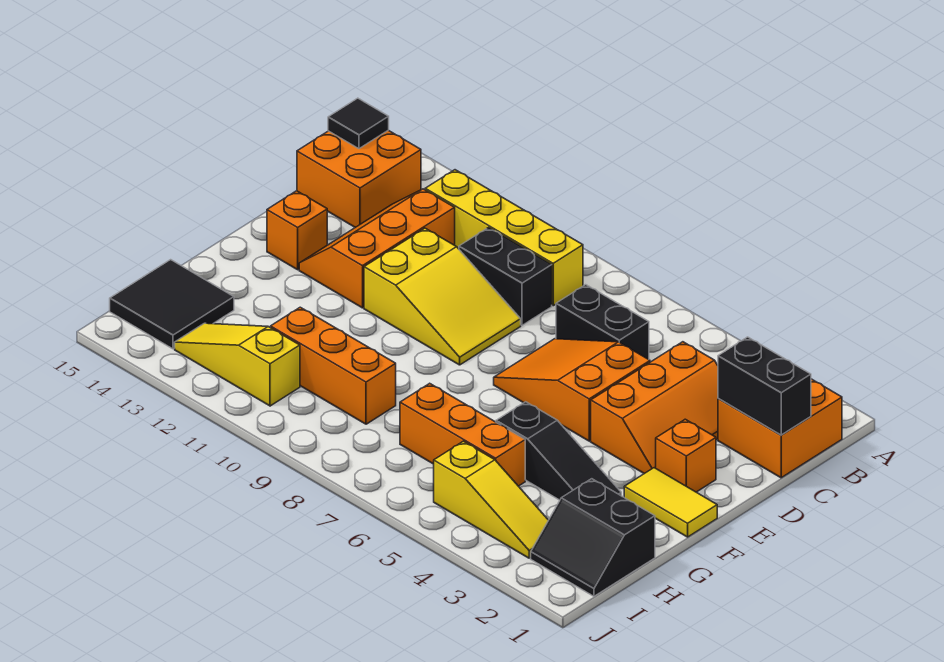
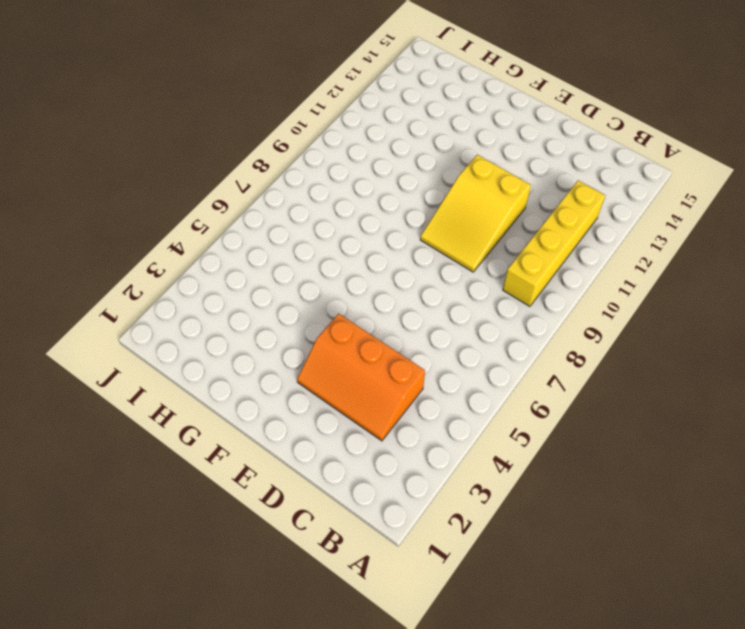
none -> orange brick B1:C2 level 1
none -> orange brick B14:C15 level 1
none -> black brick C6:C7 level 1

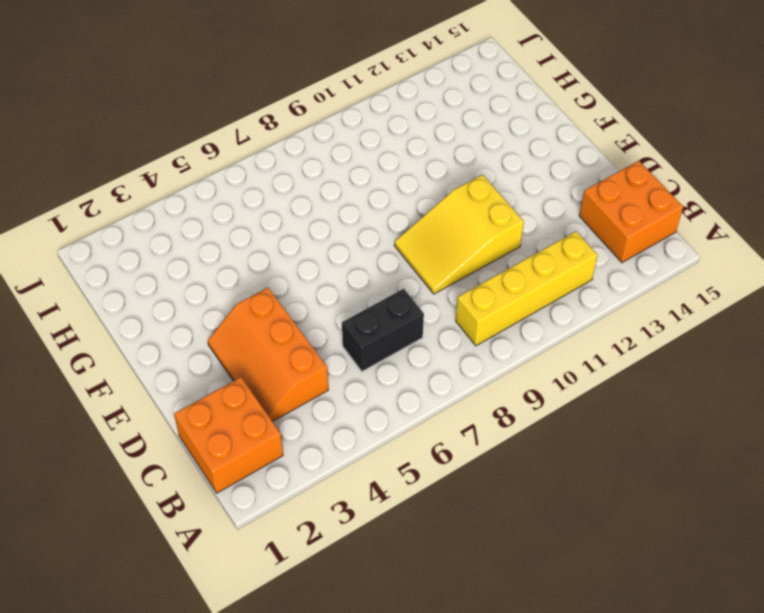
none -> black brick C9:C10 level 1
none -> orange slope C12:E13 level 1 top 12
none -> orange slope D5:E7 level 1 top 5

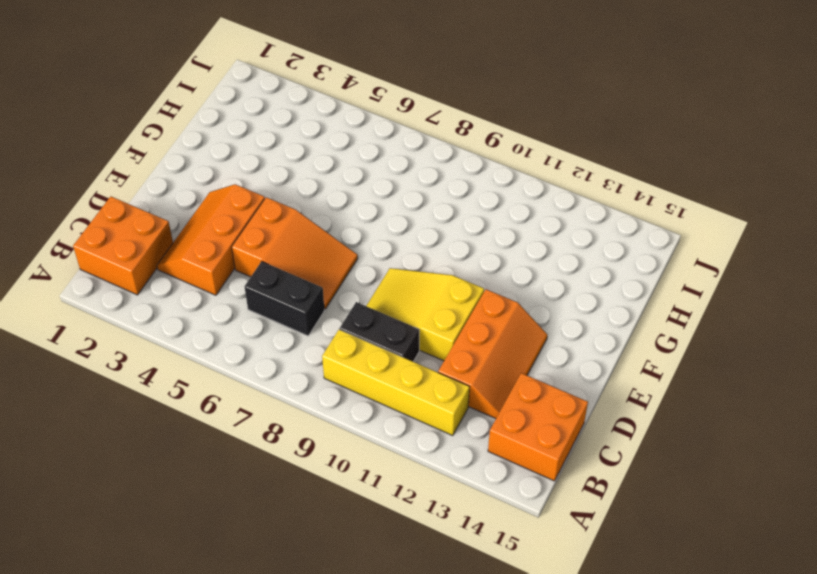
none -> orange brick E2 level 1
none -> orange brick E14 level 1
none -> yellow tile F1:F2 level 1

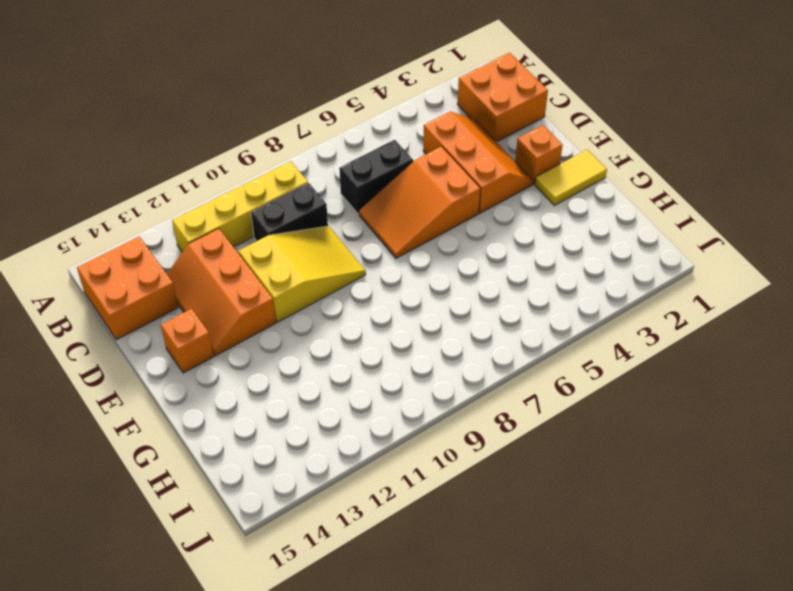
none -> black slope G3:G5 level 1 top 5
none -> black slope H1:I2 level 1 top H
none -> orange brick H5:H7 level 1

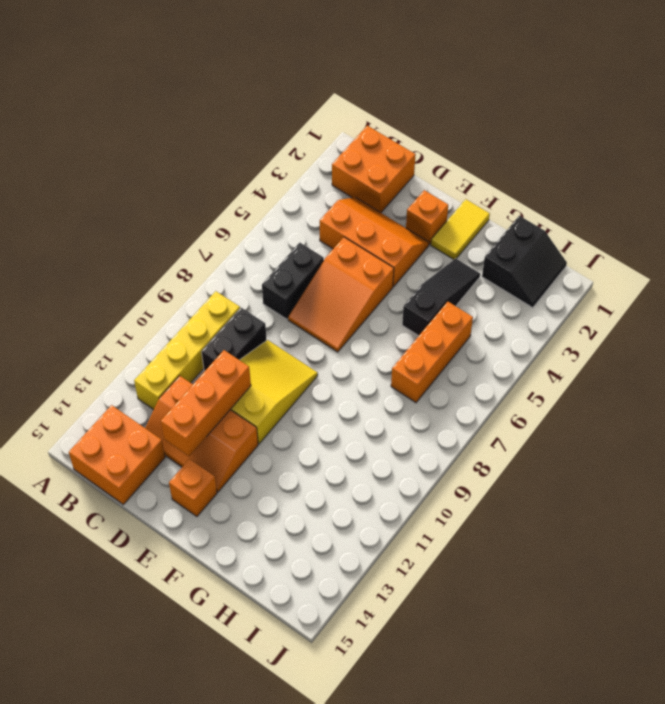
orange brick D11:D13 level 2 -> orange brick H9:H11 level 1
none -> black tile H14:I15 level 1
none -> yellow slope I3:I5 level 1 top 5
none -> yellow slope I11:I13 level 1 top 11

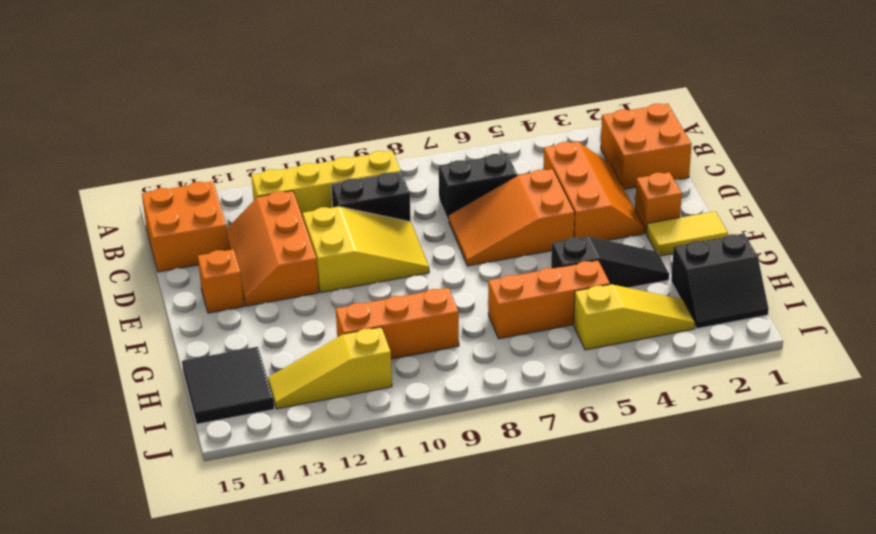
none -> black tile B15 level 2
none -> black brick C1:C2 level 2

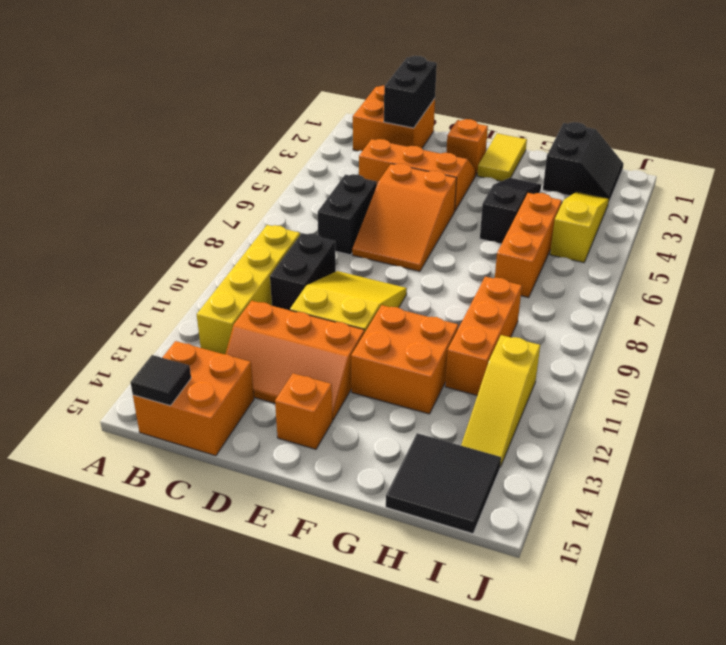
orange brick F11:G12 level 1 -> none

